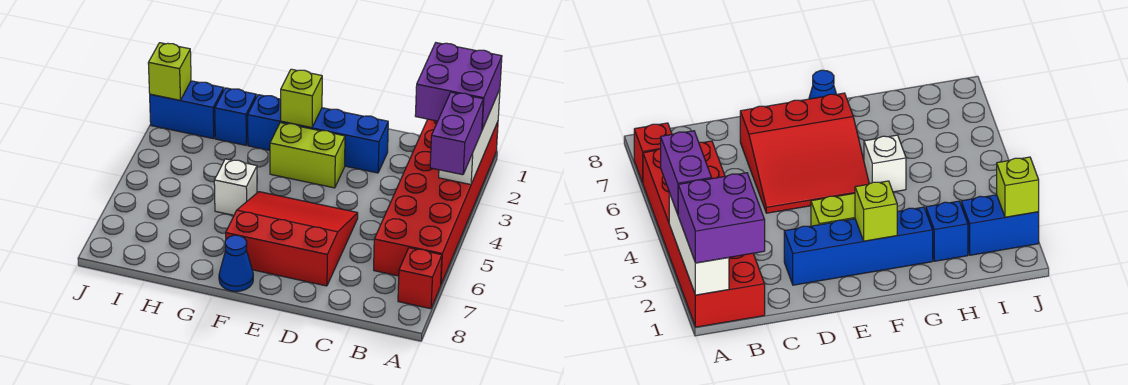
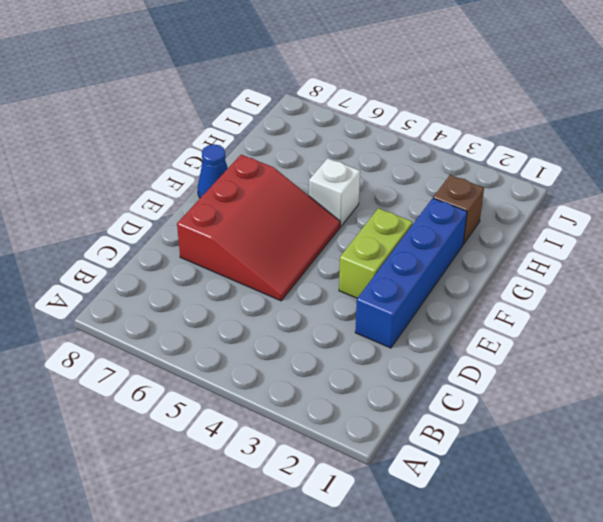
brown brick H2 level 1 -> blue brick H2 level 1
none -> red brick A1:B6 level 1
none -> red brick A7 level 1
none -> blue brick I2:J2 level 1

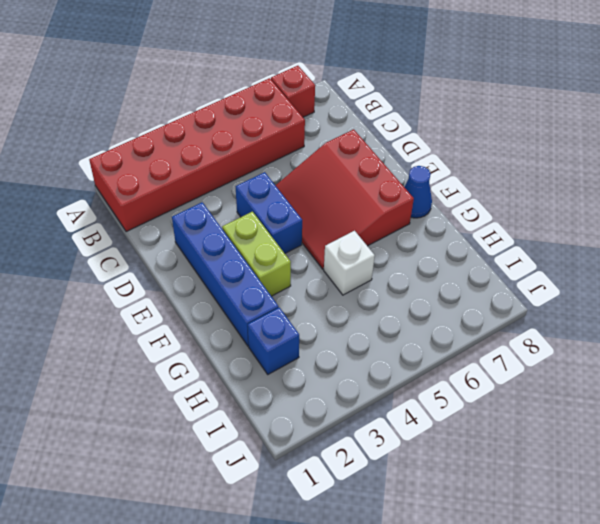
blue brick D4:E4 level 1 -> blue brick I2:J2 level 1
none -> white brick A1:A3 level 2
none -> lime brick F2 level 2
none -> lime brick J2 level 2

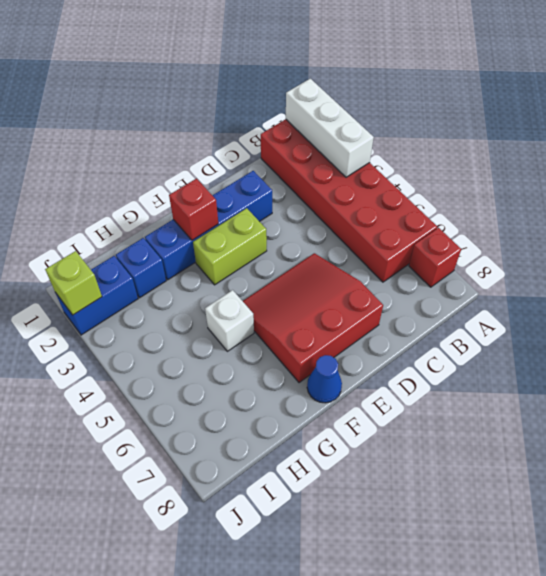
red brick F2 level 2 -> lime brick F2 level 2
none -> purple brick A1:B2 level 3
none -> purple brick A3:A4 level 3

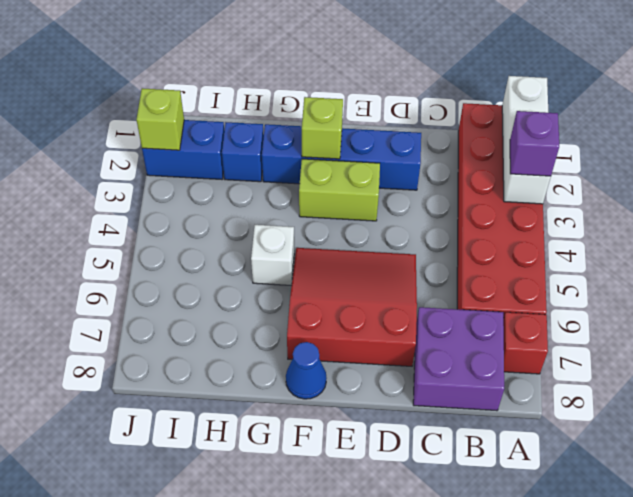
purple brick A3 level 3 -> purple brick A3:A4 level 3
purple brick B7:C8 level 1 -> purple brick A1:B2 level 3

